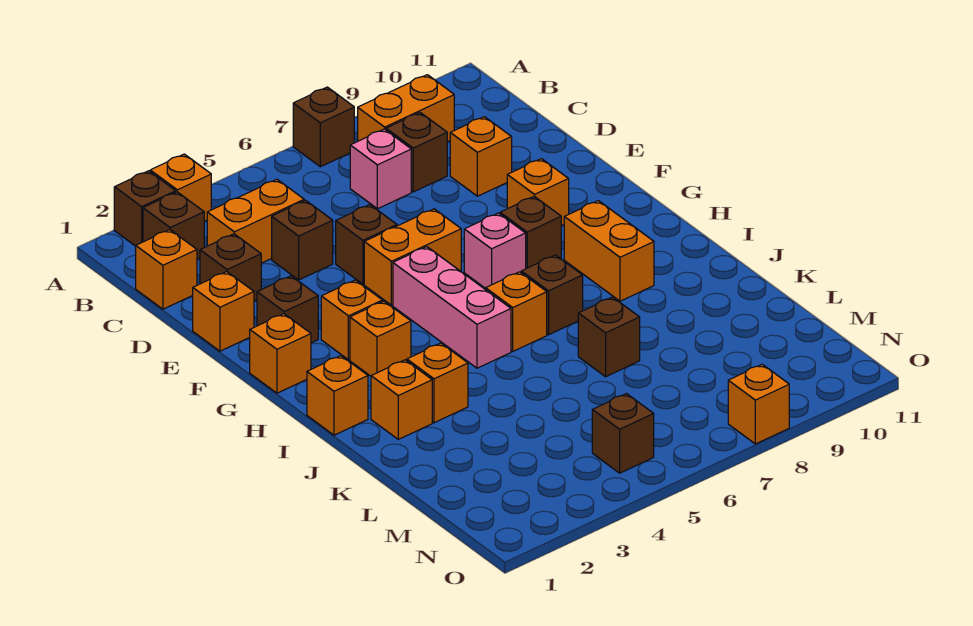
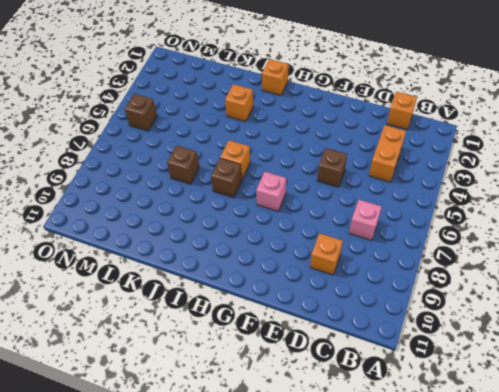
none -> brown brick A2 level 1
none -> orange brick A3 level 1
none -> brown brick A7 level 1
none -> brown brick B2 level 1

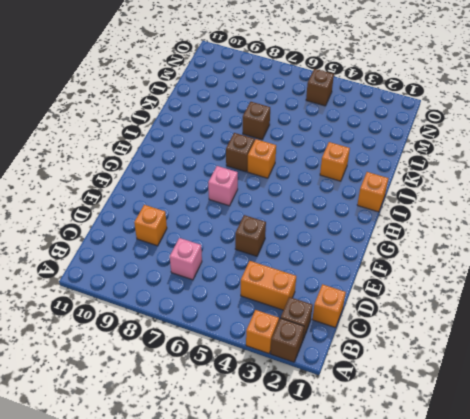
none -> brown brick A7 level 1
none -> orange brick B8:B9 level 1
none -> brown brick C8 level 1
none -> brown brick D2 level 1

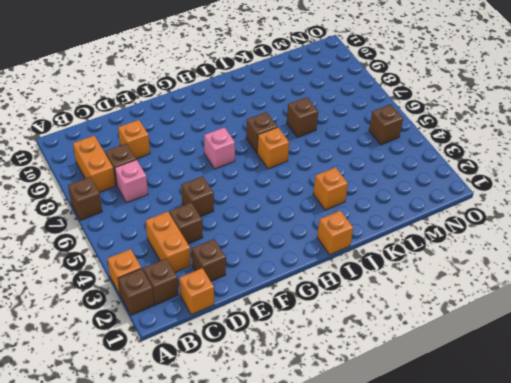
none -> orange brick E1 level 1
none -> brown brick F2 level 1
none -> orange brick F5:F6 level 1
none -> orange brick F9 level 1

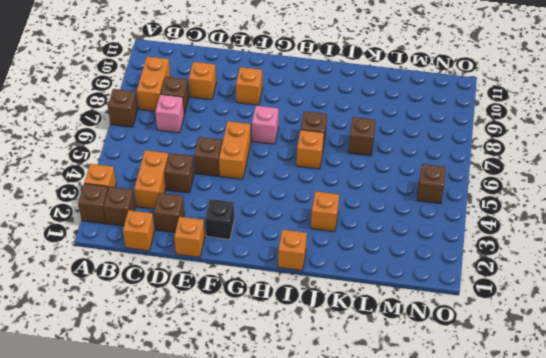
black brick F2 level 1 -> brown brick F2 level 1
none -> orange brick G1 level 1
none -> orange brick G3 level 1
none -> pink brick G5:I5 level 1
none -> brown brick G8 level 1

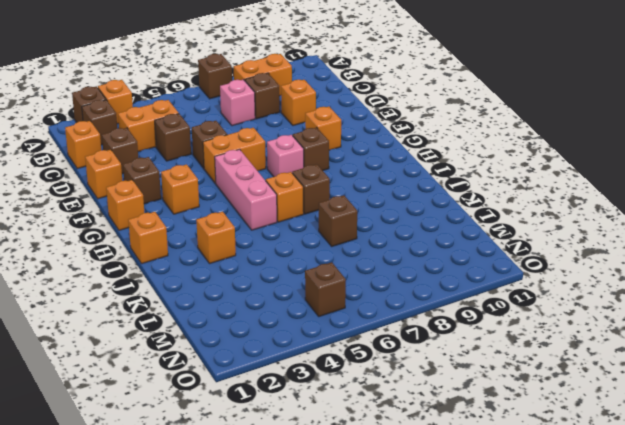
none -> orange brick H3 level 1
none -> orange brick H9:I9 level 1
none -> orange brick J2 level 1
none -> orange brick O8 level 1

